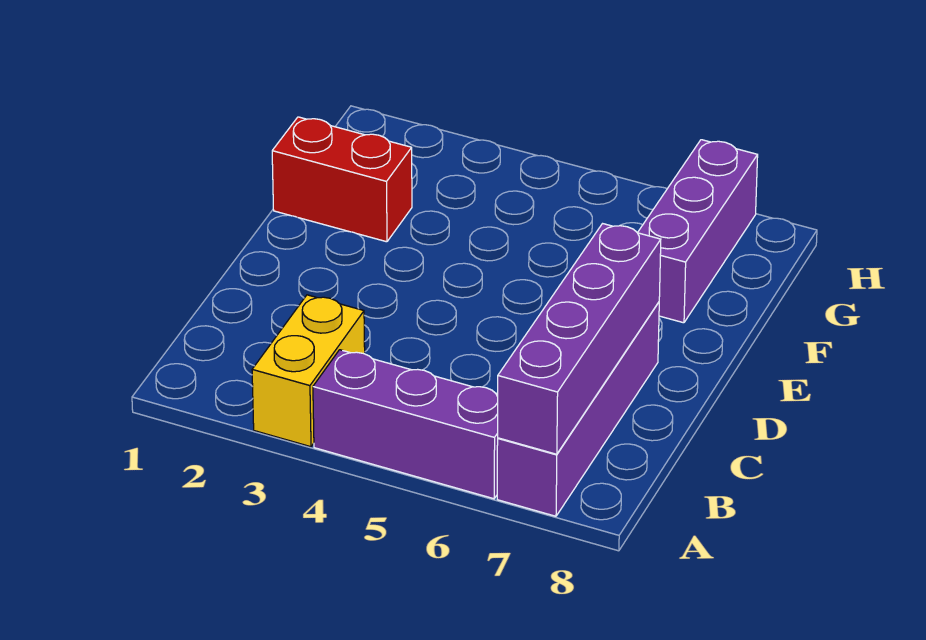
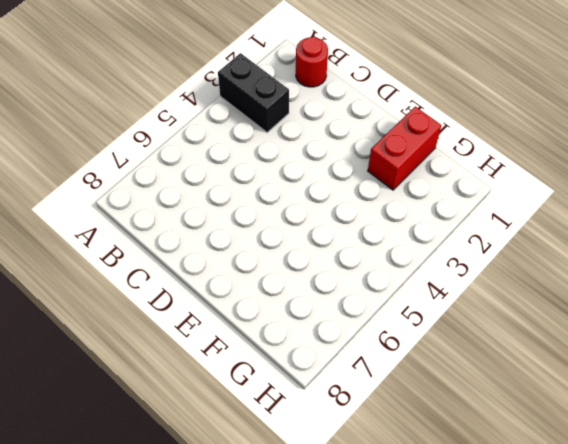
black brick A3:B3 level 1 -> yellow brick A3:B3 level 1
red round brick B1 level 1 -> none
none -> purple brick A4:A6 level 1
none -> purple brick A7:D7 level 1

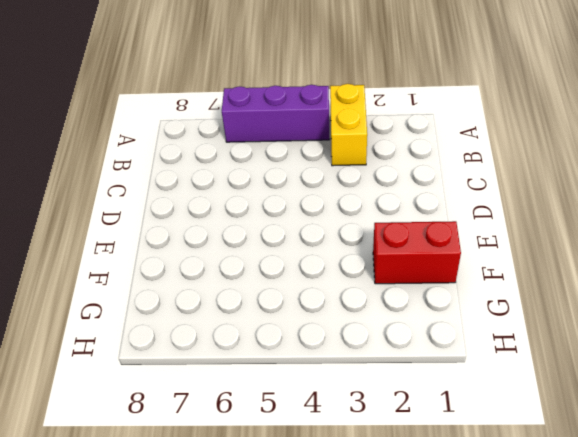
none -> purple brick A7:D7 level 1
none -> purple brick F7:H7 level 1

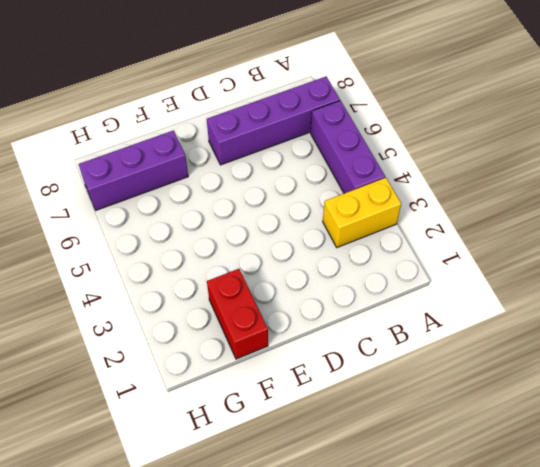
none -> purple brick A7:D7 level 2

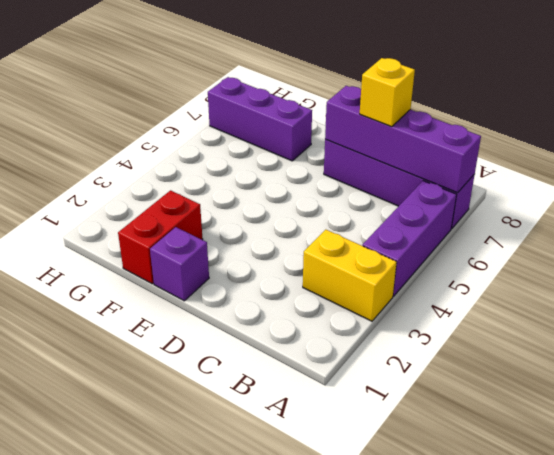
yellow brick C7 level 3 -> none
purple brick E1 level 1 -> none

